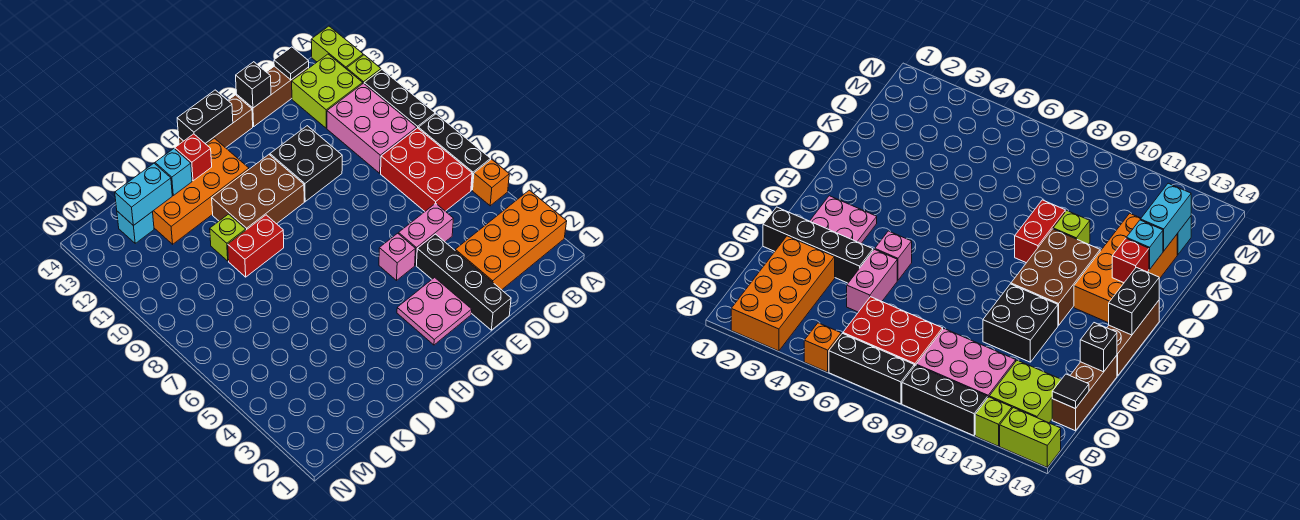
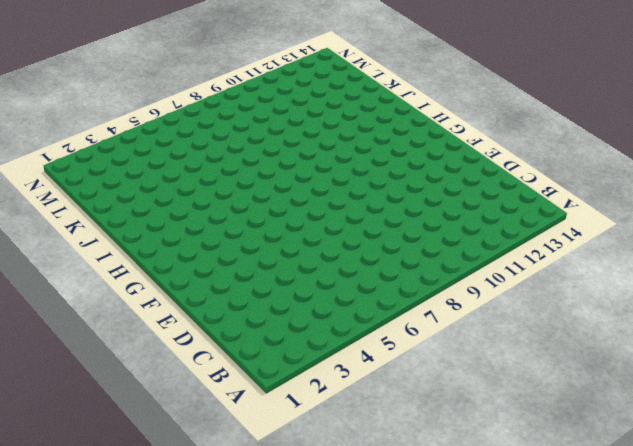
none -> orange brick A2:D3 level 1
none -> orange brick A5 level 1
none -> black brick A6:A8 level 1

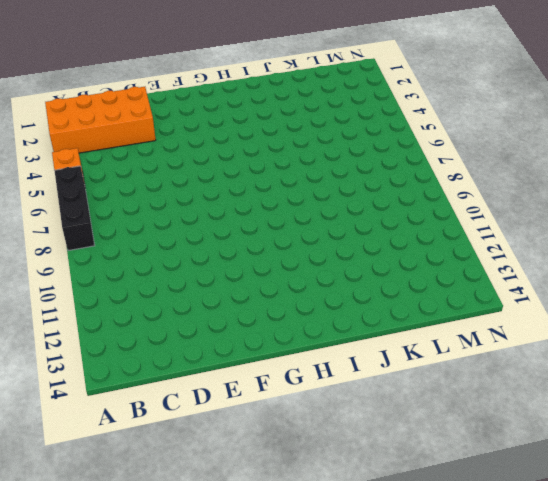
none -> black brick A9:A11 level 1
none -> lime brick A12 level 1
none -> lime brick A13:A14 level 1

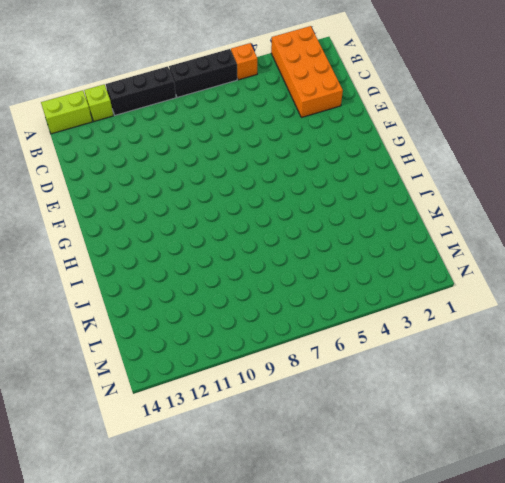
none -> red brick B6:C8 level 1
none -> pink brick B9:C11 level 1
none -> lime brick B12:C13 level 1

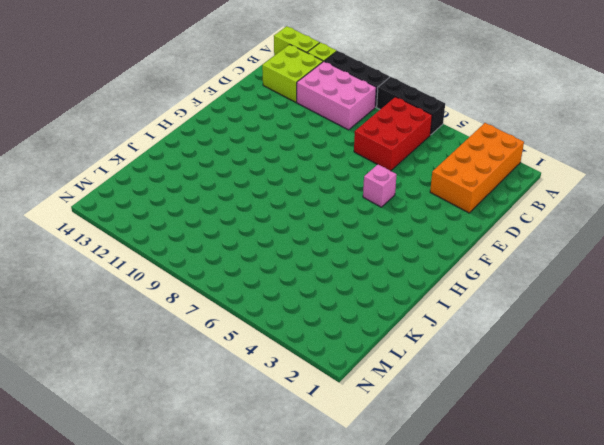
red brick B6:D7 level 1 -> red brick B6:C8 level 1
none -> orange brick A5 level 1
none -> brown brick C14:E14 level 1
none -> pink brick D5:E5 level 1

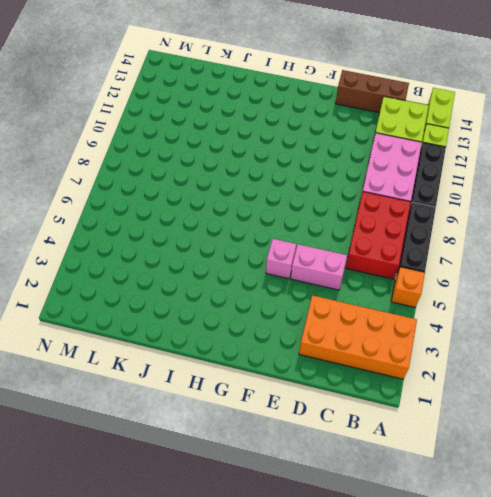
none -> black brick E1:E4 level 1
none -> black brick E10:F11 level 1
none -> pink plate F2:G3 level 1

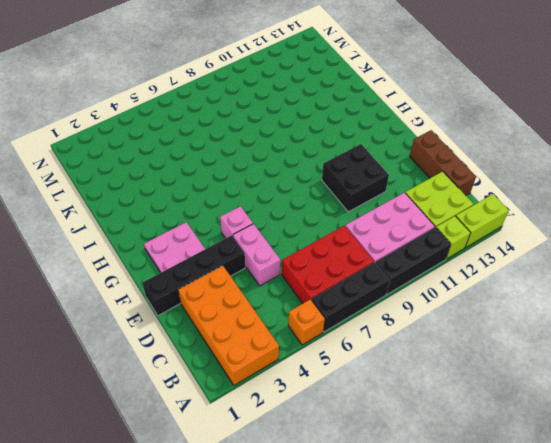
none -> brown brick F14:H14 level 1
none -> brown brick G10:I11 level 1
none -> orange brick H12:K13 level 1

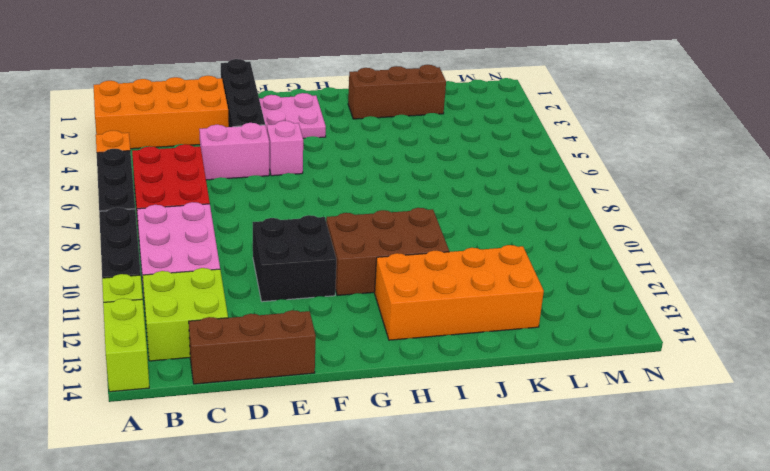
brown brick I2:K2 level 1 -> brown brick F14:H14 level 1
none -> red brick I9:J9 level 1
none -> lime brick J10 level 1
none -> cyan brick L13 level 1

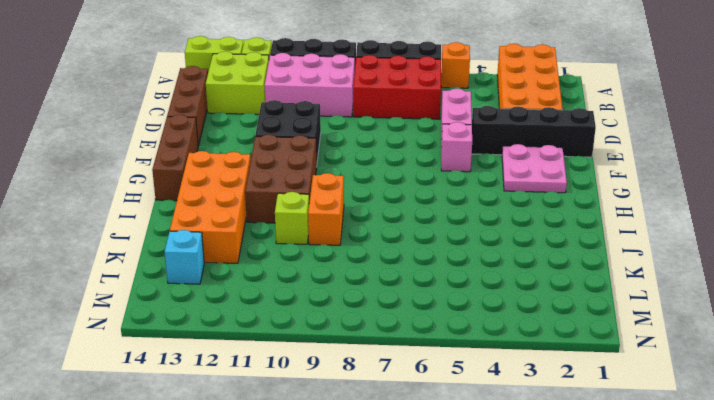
orange brick I9:J9 level 1 -> red brick I9:J9 level 1
none -> black tile C14 level 2
none -> black brick E14 level 2
none -> black brick G14:H14 level 2

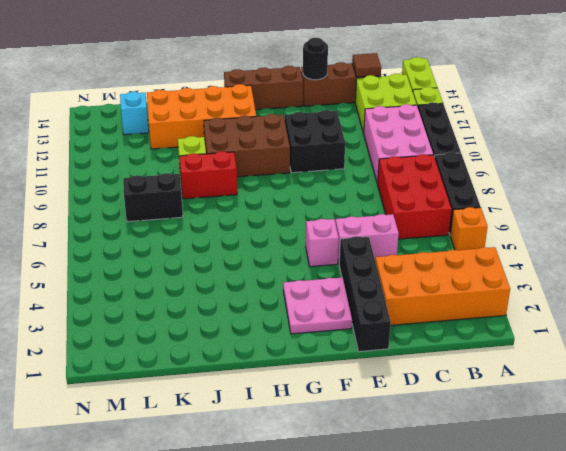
brown tile C14 level 2 -> black tile C14 level 2
black round brick E14 level 2 -> black brick E14 level 2
black brick K8:L8 level 1 -> black brick G14:H14 level 2
none -> red brick I13 level 2
none -> cyan brick J13 level 2
none -> cyan brick K13:L13 level 2

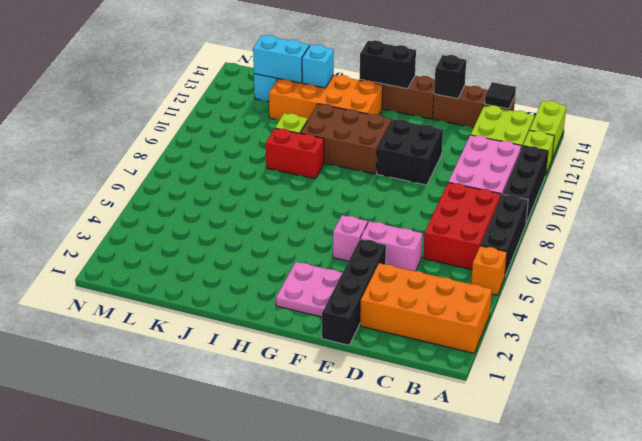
none -> red brick I13 level 2

